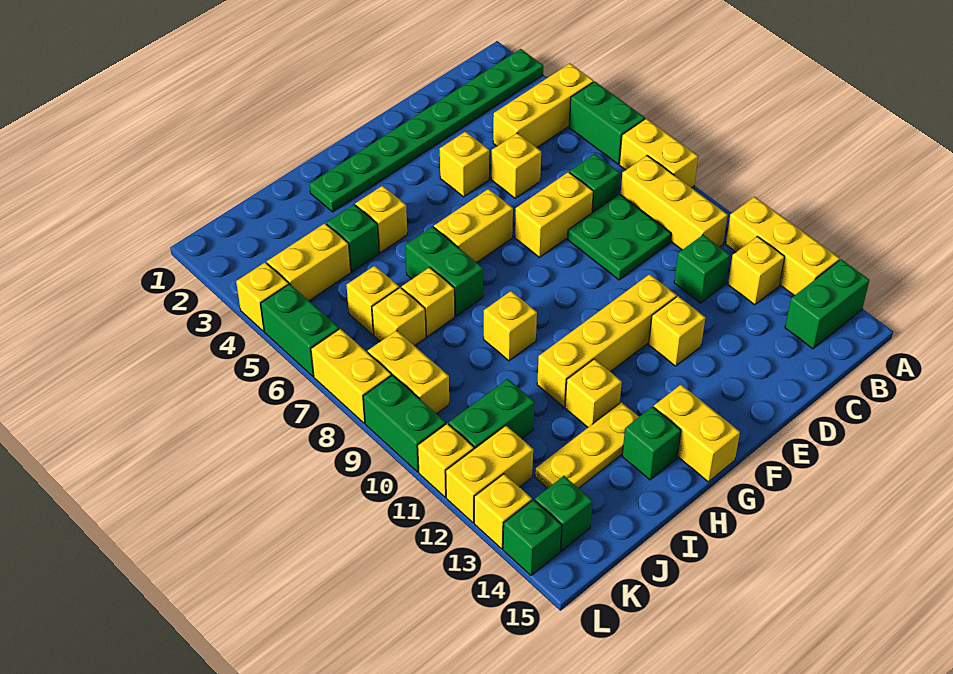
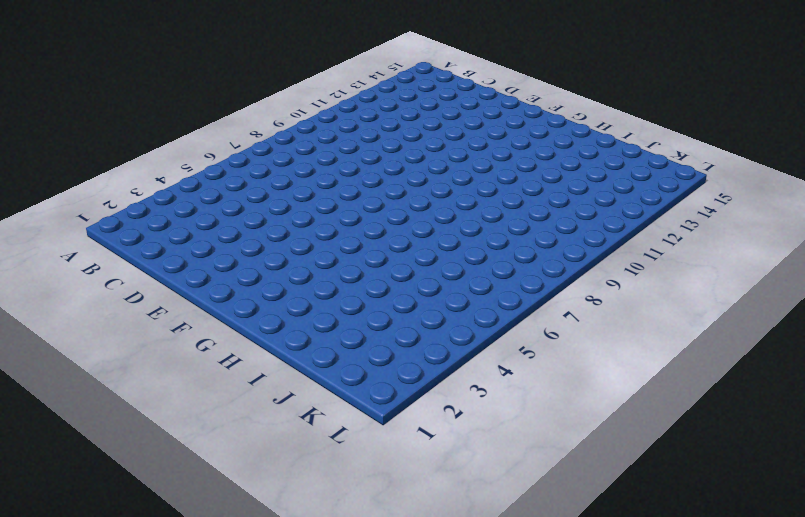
none -> green plate A2:H2 level 1
none -> yellow brick A4:C4 level 1
none -> green brick A5:A6 level 1
none -> yellow brick A7:A8 level 1

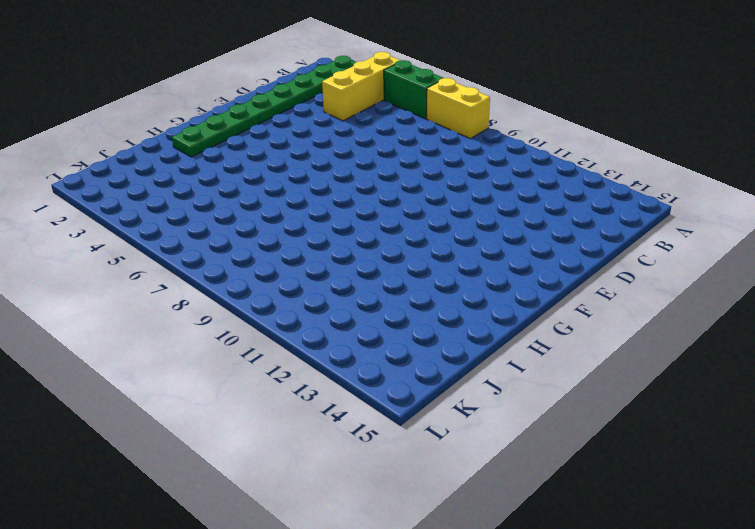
none -> yellow brick A11:A13 level 1
none -> green brick A14:B14 level 1
none -> yellow brick B8:B10 level 1
none -> yellow brick B12 level 1

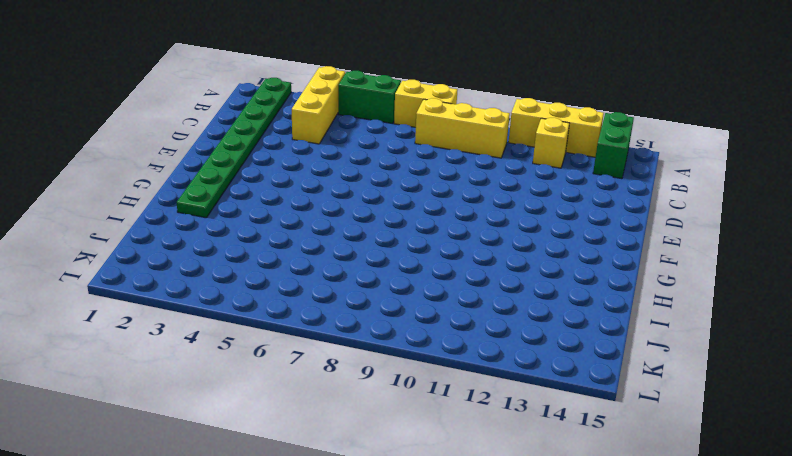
none -> green brick C7 level 1
none -> green plate C8:D9 level 1
none -> green brick C11 level 1
none -> yellow brick D5 level 1

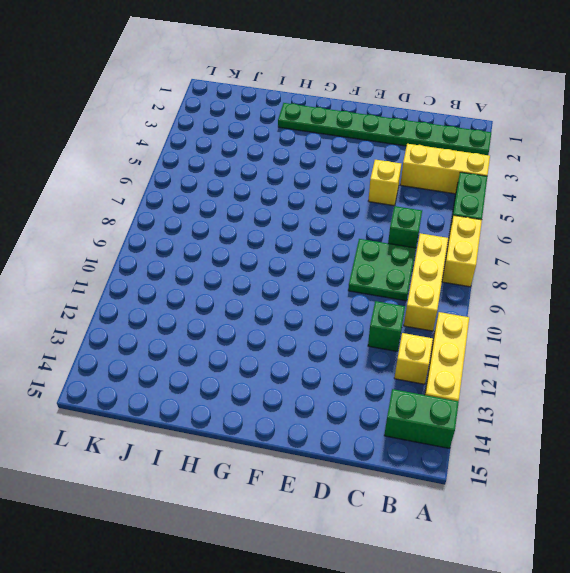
none -> yellow brick D7:E7 level 1
none -> yellow brick E4 level 1
none -> yellow brick E11:H11 level 1
none -> yellow brick E12 level 1

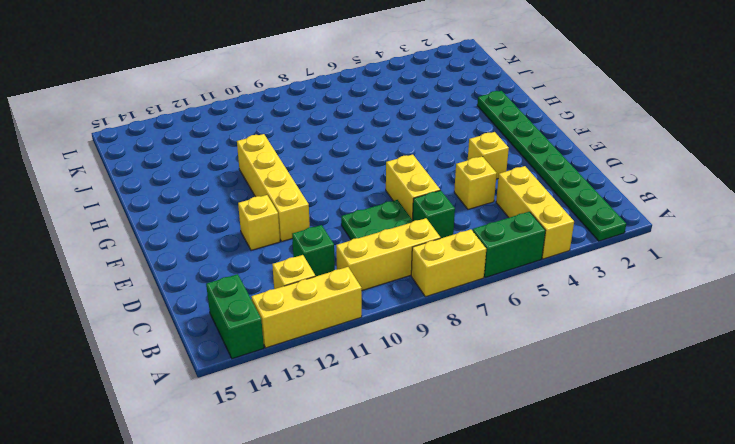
none -> yellow brick F6:G6 level 1
none -> yellow brick G14:G15 level 1
none -> yellow brick H4 level 1
none -> green brick H6:H7 level 1

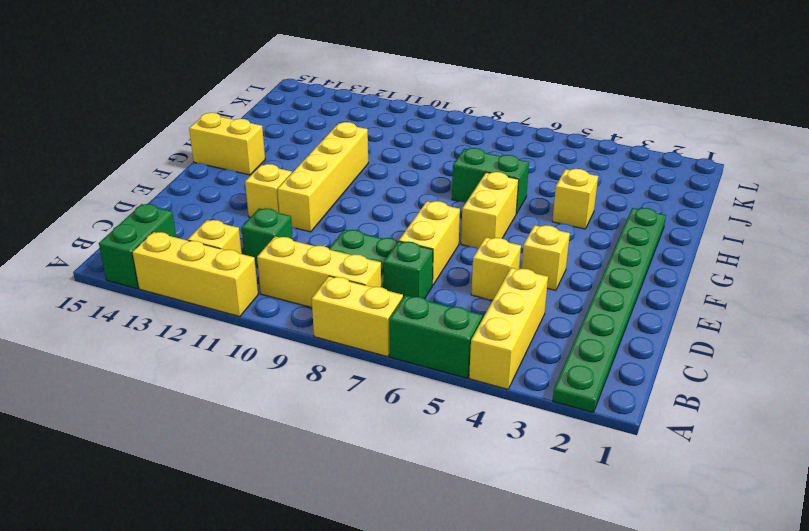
none -> yellow brick H9 level 1
none -> yellow brick H12 level 1
none -> yellow plate H13:J13 level 1
none -> green brick H14 level 1

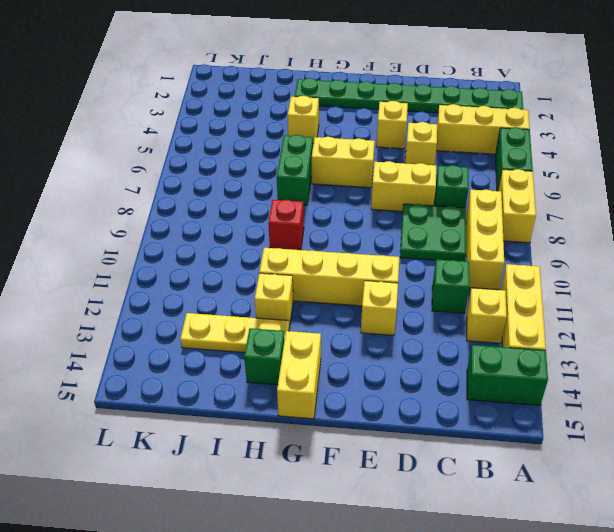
red brick H9 level 1 -> yellow brick H9 level 1
none -> green brick I4 level 1
none -> yellow brick I7 level 1
none -> yellow brick J4:K4 level 1
none -> yellow brick J6 level 1

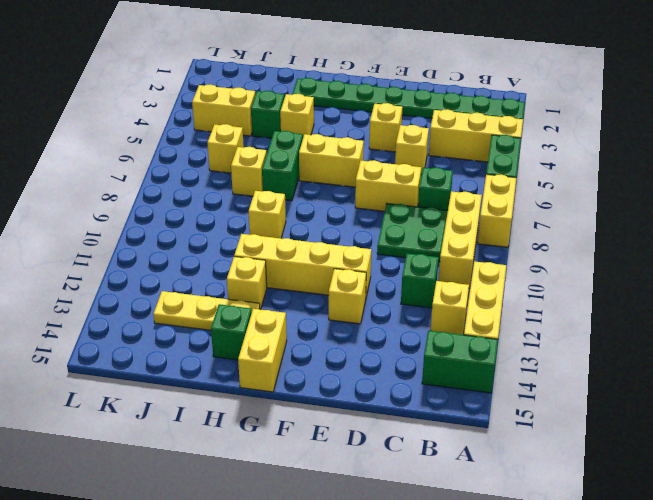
none -> yellow brick J7 level 1
none -> green brick J11:K11 level 1
none -> yellow brick K8:K9 level 1
none -> yellow brick K12:L12 level 1

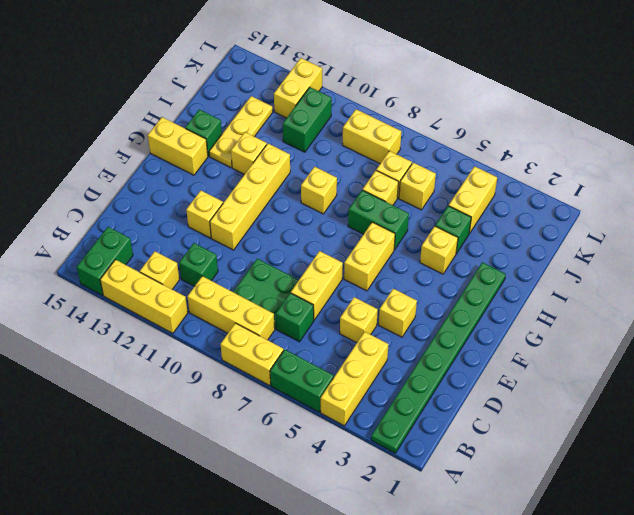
none -> green brick K14 level 1
none -> yellow brick L4 level 1
none -> green brick L5:L6 level 1
none -> yellow brick L7:L8 level 1

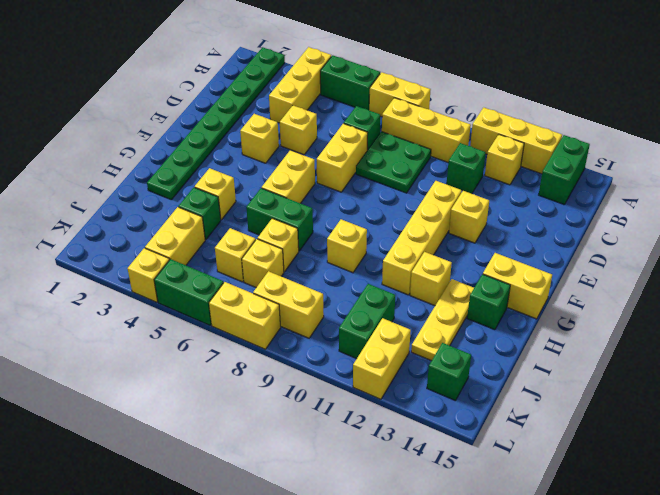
none -> green brick L9:L10 level 1
none -> yellow brick L11 level 1
none -> yellow brick L13 level 1
none -> green brick L14 level 1

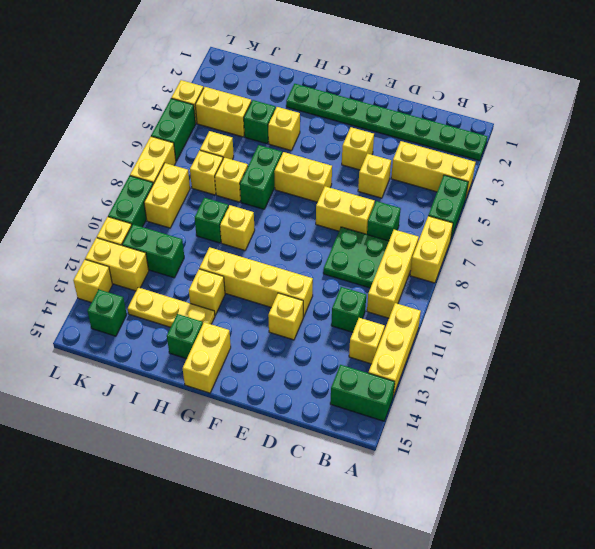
green brick I9 level 1 -> green brick L14 level 1

